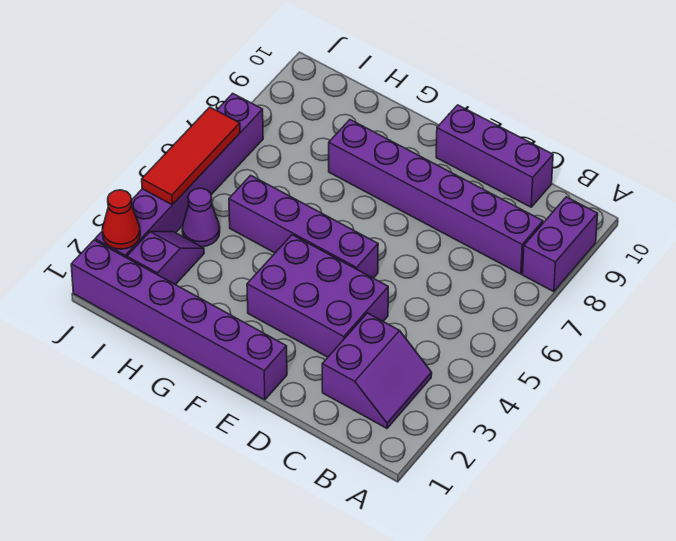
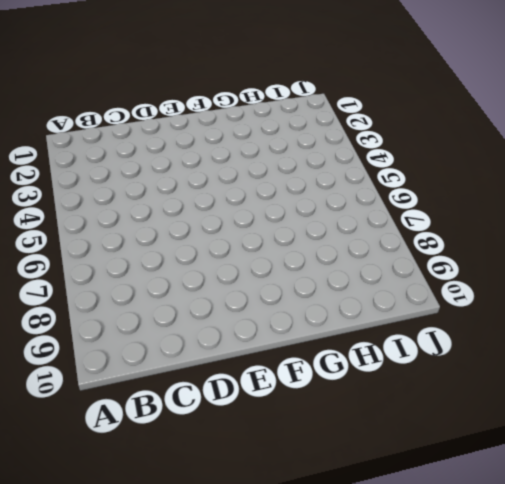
none -> purple brick A8:A9 level 1
none -> purple slope B2:C3 level 1 top C
none -> purple brick B8:G8 level 1

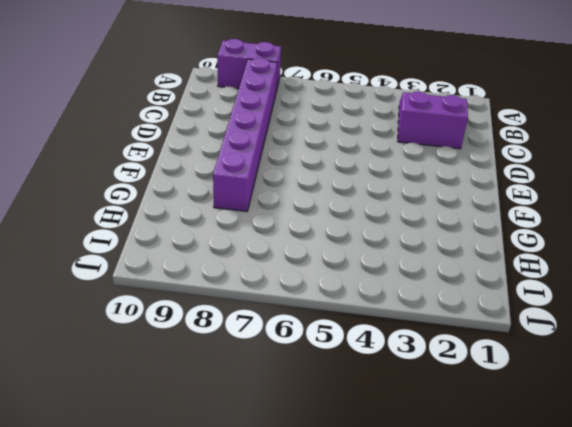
none -> purple brick C10:E10 level 1
none -> purple brick D3:F4 level 1
none -> purple brick E1:J1 level 1

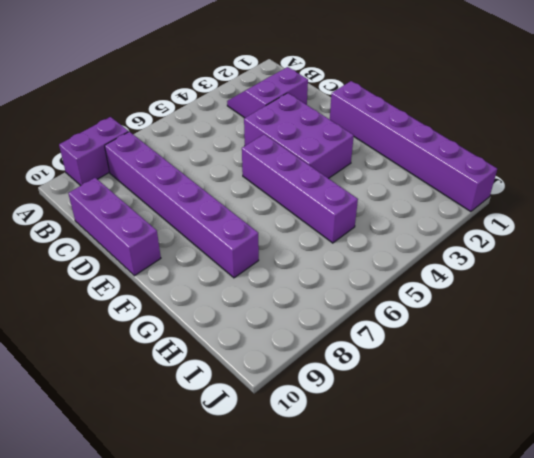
none -> purple slope I2:I3 level 1 top 2
none -> purple cone I4 level 1
none -> purple brick J2:J7 level 1

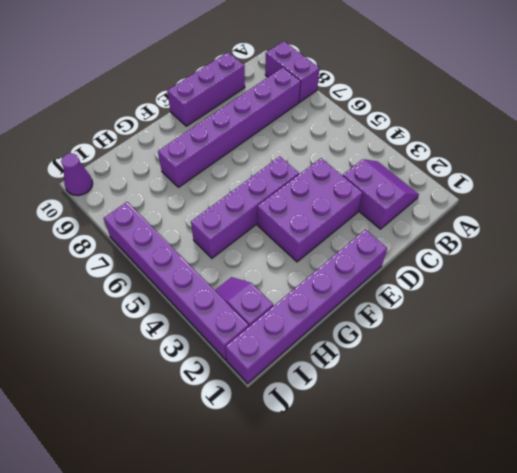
purple cone J10 level 1 -> purple cone I4 level 1
none -> red cone J2 level 2
none -> red tile J4:J6 level 2

